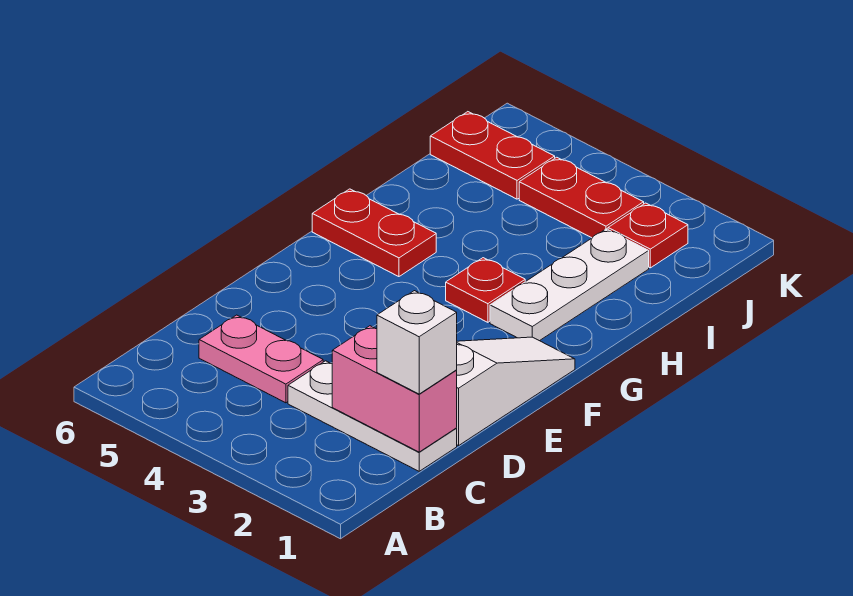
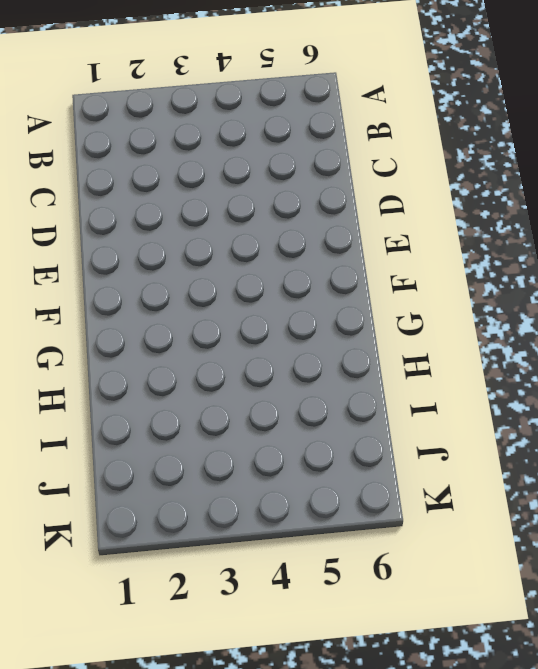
none -> white plate C1:C3 level 1
none -> pink plate C4:C5 level 1

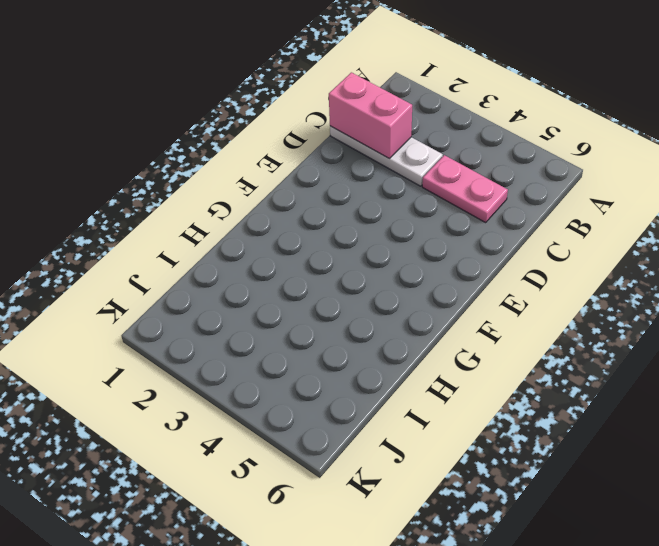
none -> white slope D1:F1 level 1 top D
none -> white plate G2:I2 level 1

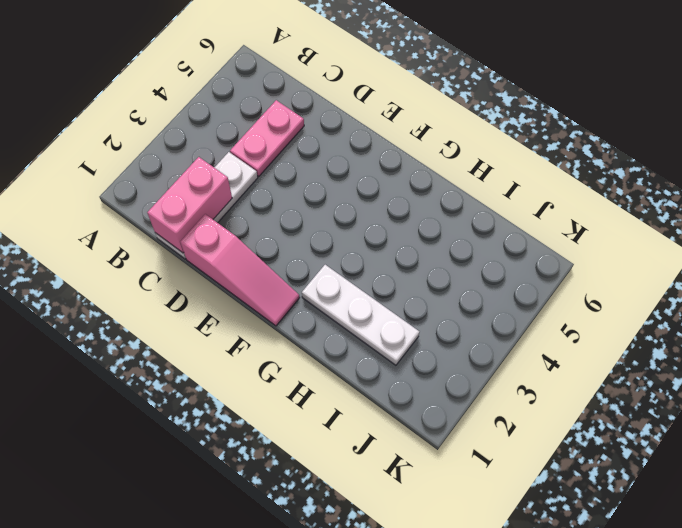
pink slope D1:F1 level 1 top D -> white slope D1:F1 level 1 top D
none -> red plate G3 level 1
none -> red plate G5:G6 level 1

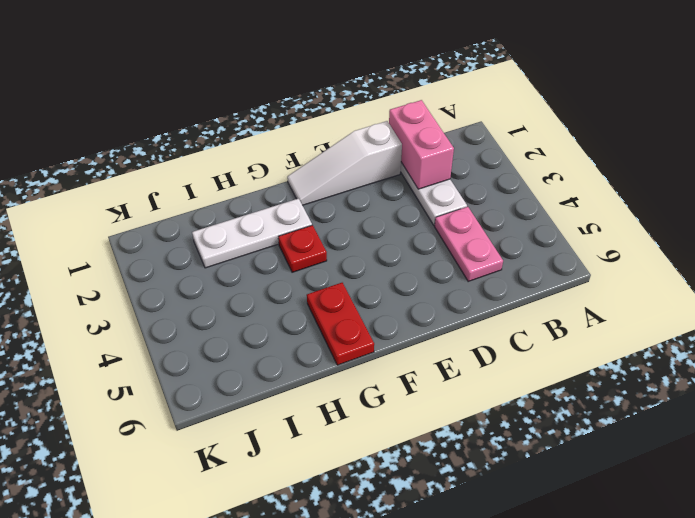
none -> red plate J2 level 1
none -> red plate J3:J4 level 1

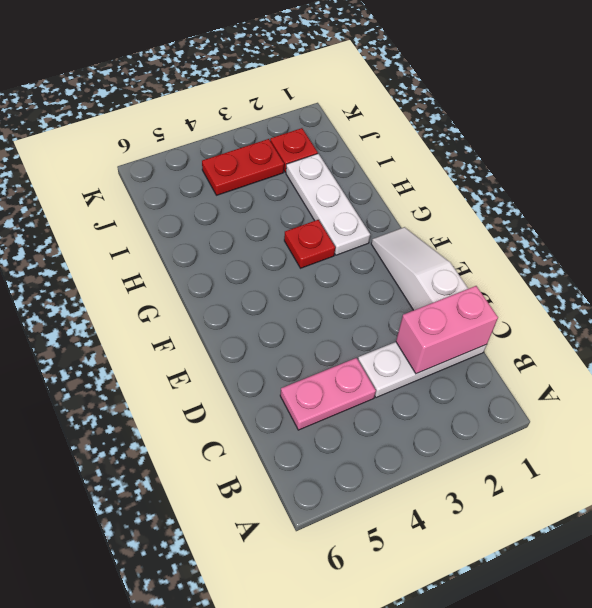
none -> red plate G5:G6 level 1
none -> red plate J5:J6 level 1

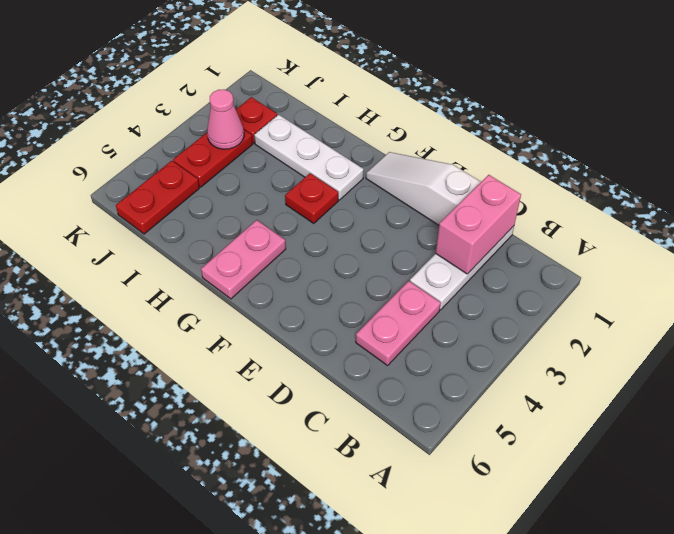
pink plate G5:G6 level 1 -> red plate G5:G6 level 1
pink cone J3 level 2 -> none
none -> white brick C1 level 3

